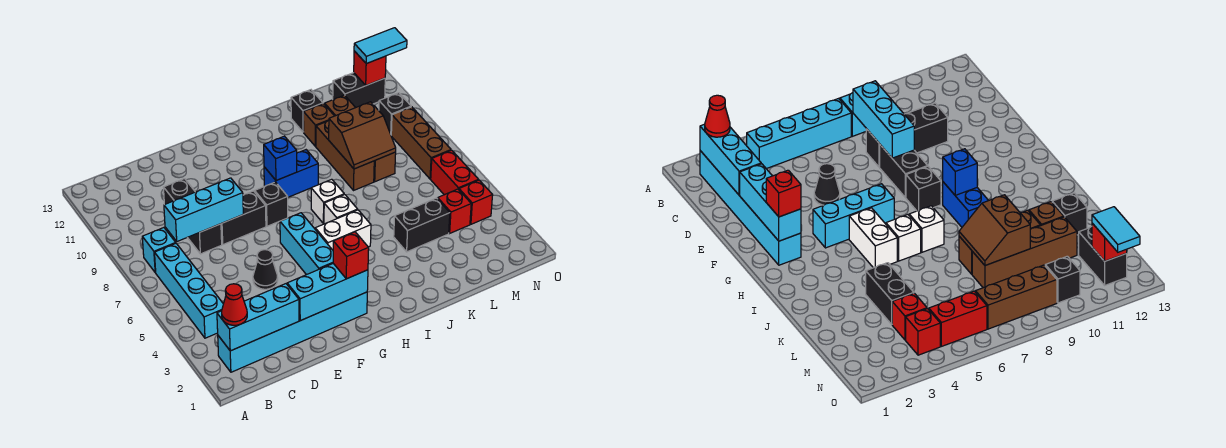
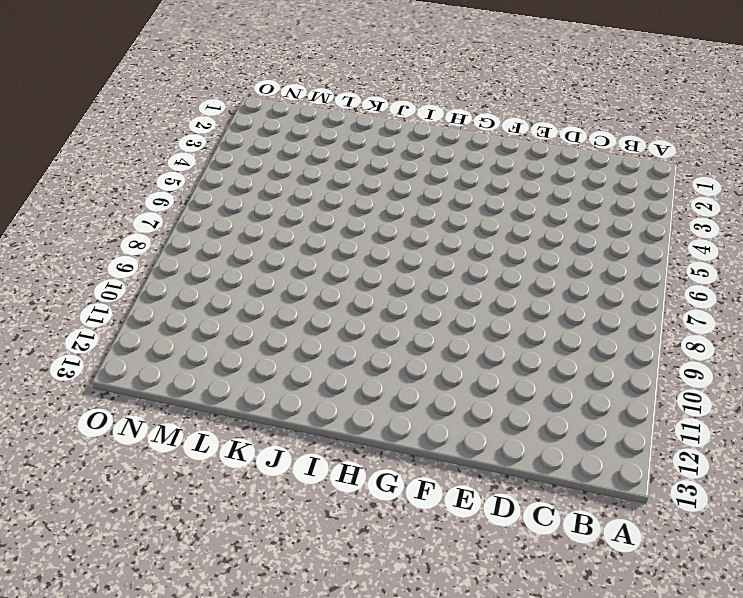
none -> cyan brick B2:G2 level 1
none -> cyan brick B4:B7 level 1
none -> cyan brick B8 level 1
none -> black brick D8:D10 level 1

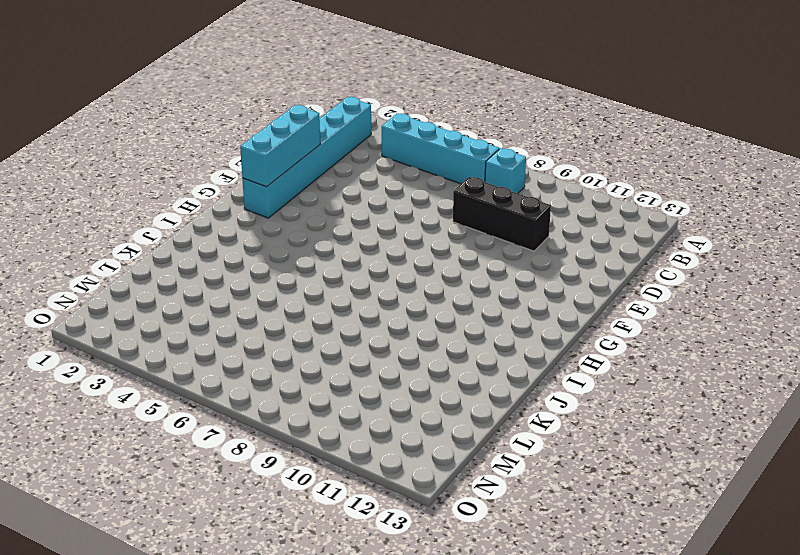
none -> black cone E5 level 1
none -> black brick E8:F8 level 1
none -> cyan brick G4:G6 level 1
none -> black brick G8 level 1

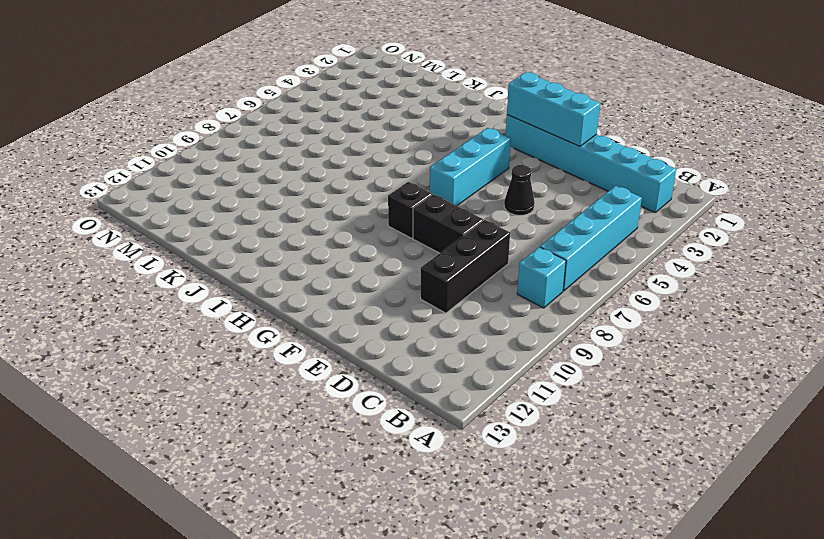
none -> white brick H5:I5 level 1
none -> blue brick H9:I9 level 1
none -> white brick I6 level 1
none -> white brick I7 level 1

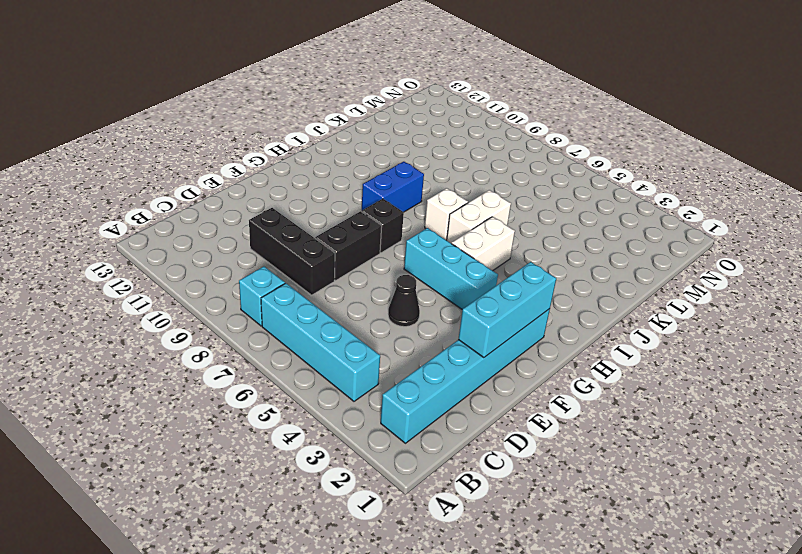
white brick I6:J6 level 1 -> white brick I6 level 1
none -> black brick K4:L4 level 1
none -> brown brick K8:K10 level 1
none -> brown brick K11 level 1
none -> black brick K12 level 1

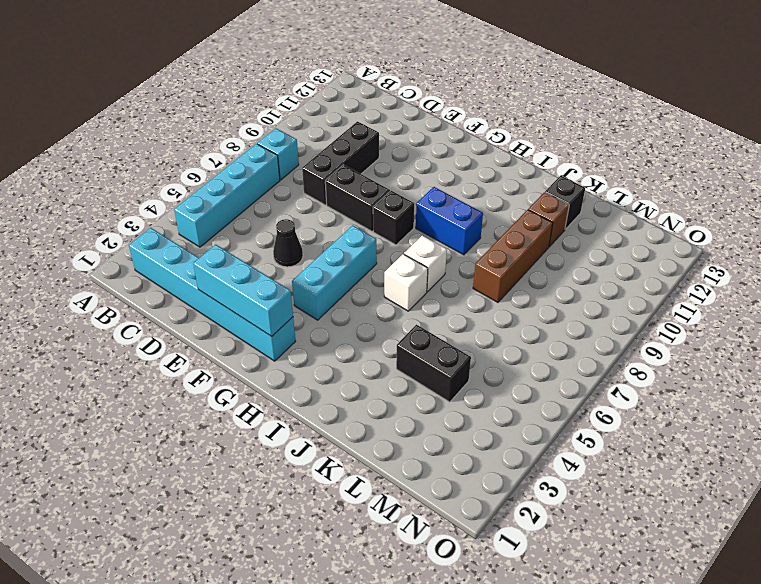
none -> white brick H5:I5 level 1
none -> brown brick L8:L11 level 1
none -> red brick M4 level 1
none -> black brick M12:N12 level 1

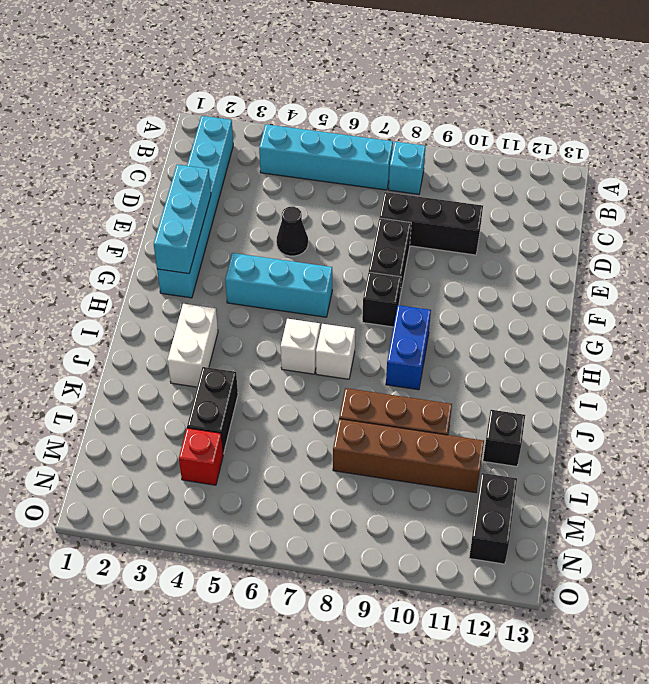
white brick I3:J3 level 1 -> white brick H5:I5 level 1
none -> brown brick K11 level 1
none -> red brick N4 level 1
none -> red brick N5:N6 level 1
none -> brown brick N7:N9 level 1

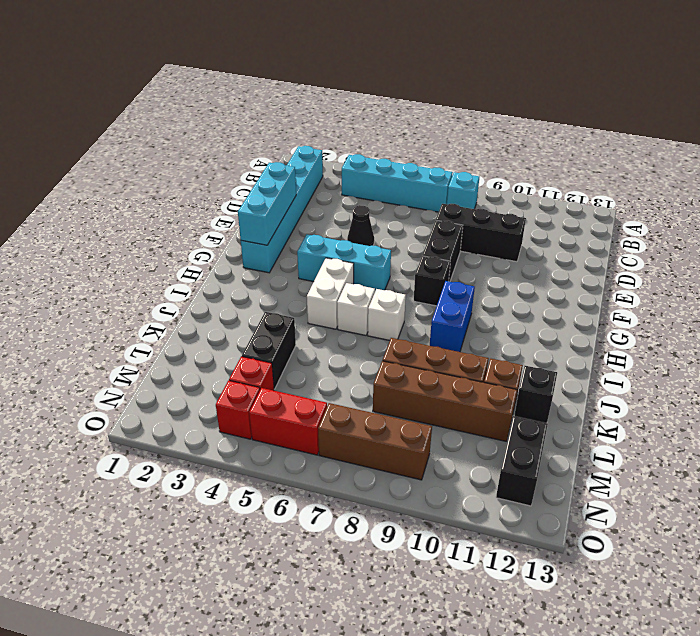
none -> black brick N10 level 1
none -> cyan brick B2:D2 level 2
none -> cyan brick C8:E8 level 2
none -> blue brick H9 level 2

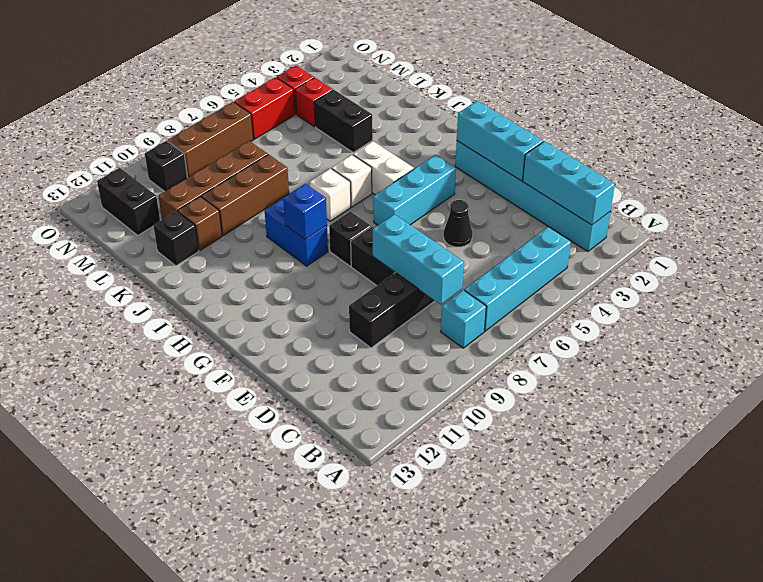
none -> brown slope K8:L9 level 2 top 9
none -> red brick N12 level 2
none -> red cone B2 level 3
none -> red brick G2 level 3

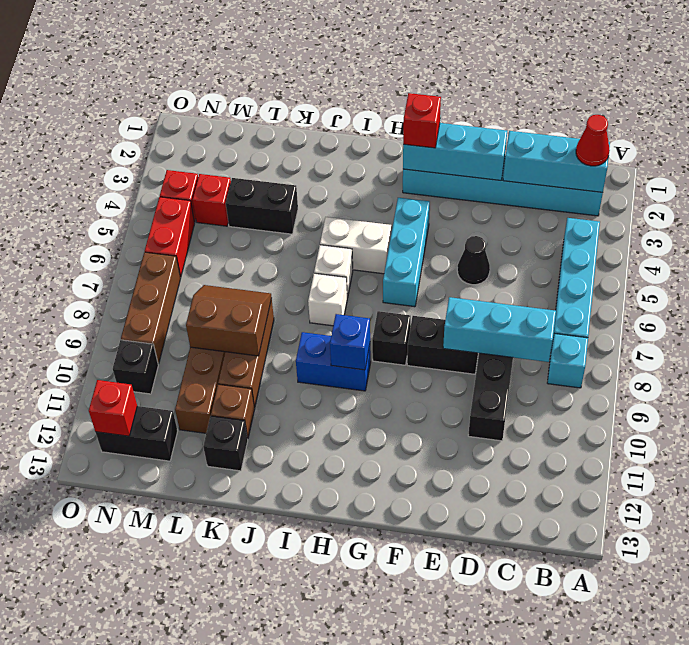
none -> cyan tile N12:O12 level 3

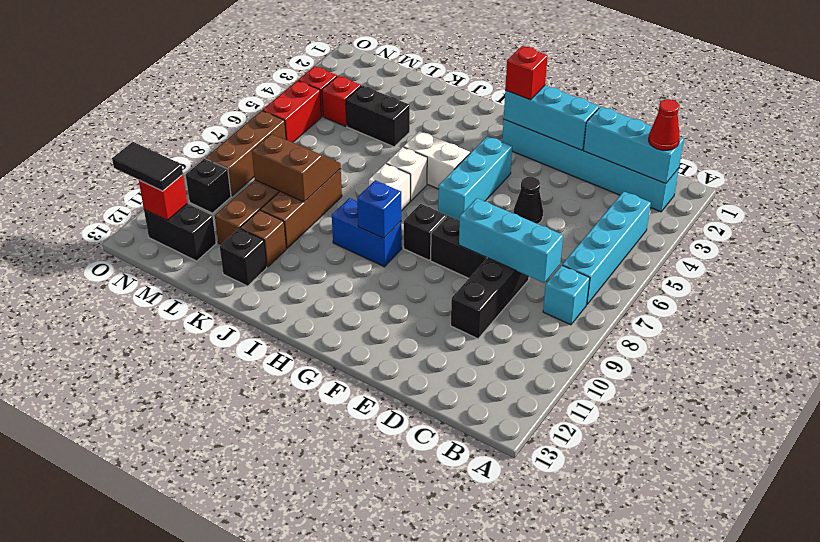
black tile N12:O12 level 3 -> cyan tile N12:O12 level 3

